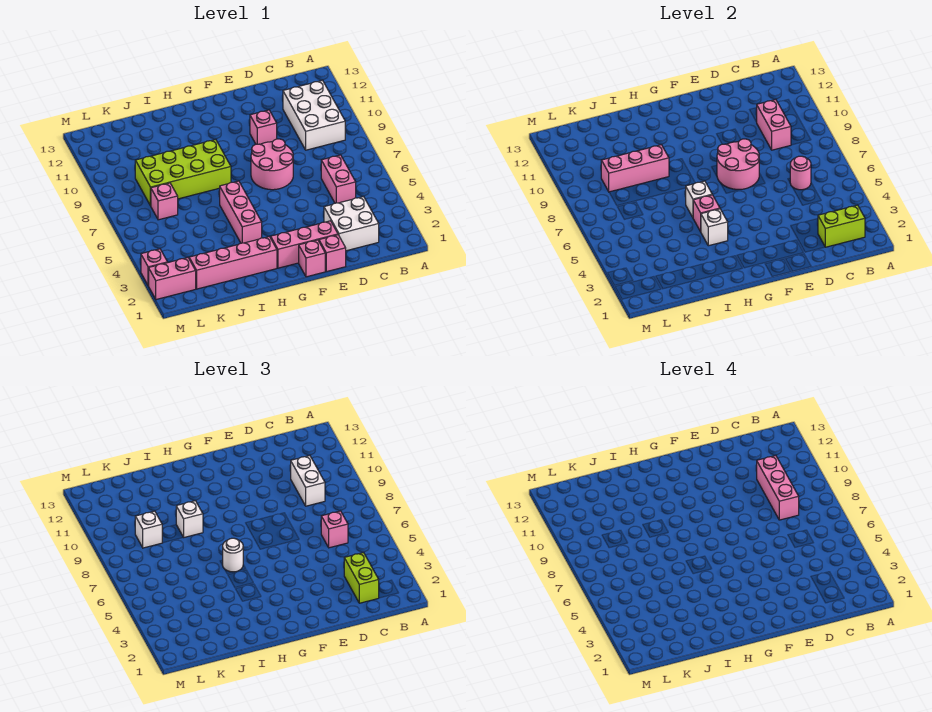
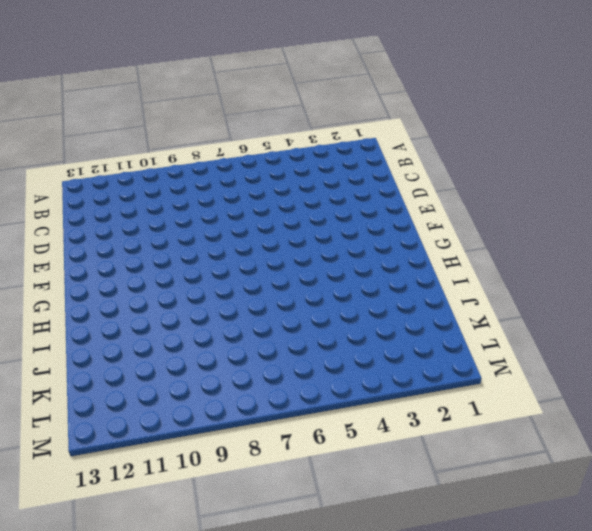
none -> white brick B9:C11 level 1
none -> white brick C2:D3 level 1
none -> pink brick C5:C6 level 1

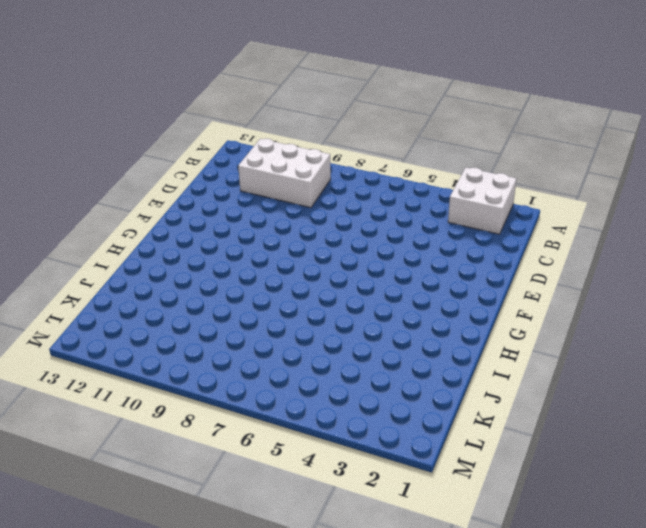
white brick A2:B3 level 1 -> white brick C2:D3 level 1
none -> pink brick C5:C6 level 1
none -> pink brick E1 level 1
none -> pink brick E2:G2 level 1

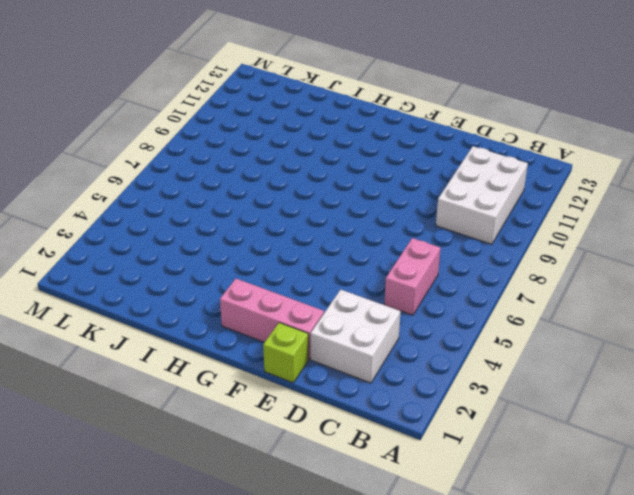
lime brick E1 level 1 -> pink brick E1 level 1
none -> pink round brick E7:F8 level 1
none -> pink brick E10 level 1
none -> pink brick F1 level 1

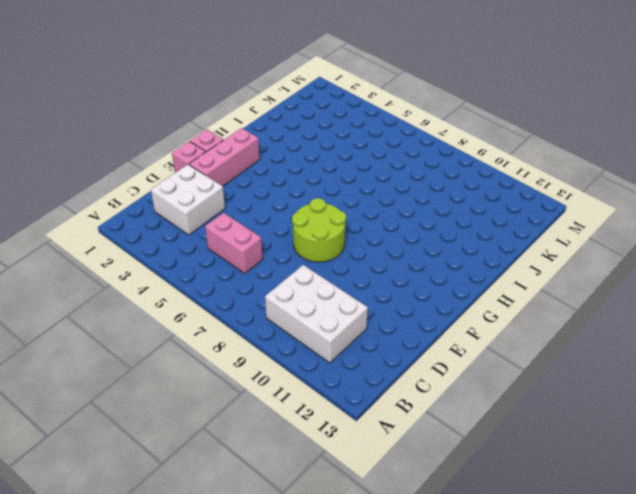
lime round brick E7:F8 level 1 -> pink round brick E7:F8 level 1
none -> pink brick E10 level 1
none -> pink brick H2:K2 level 1
none -> pink brick H4:H6 level 1

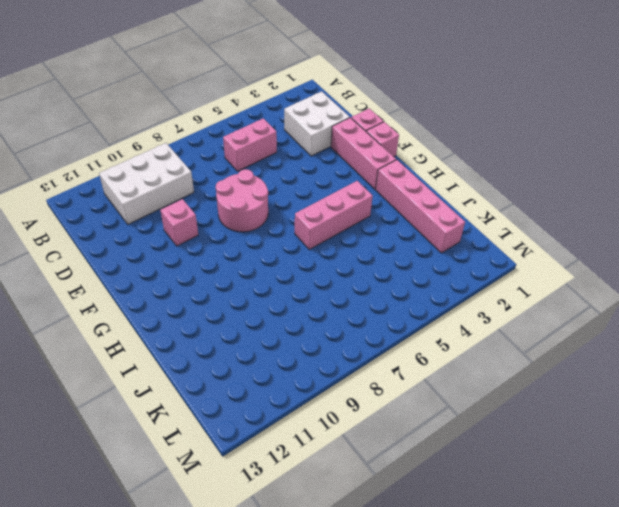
none -> lime brick H8:K9 level 1
none -> pink brick K7 level 1
none -> pink brick L2:M2 level 1

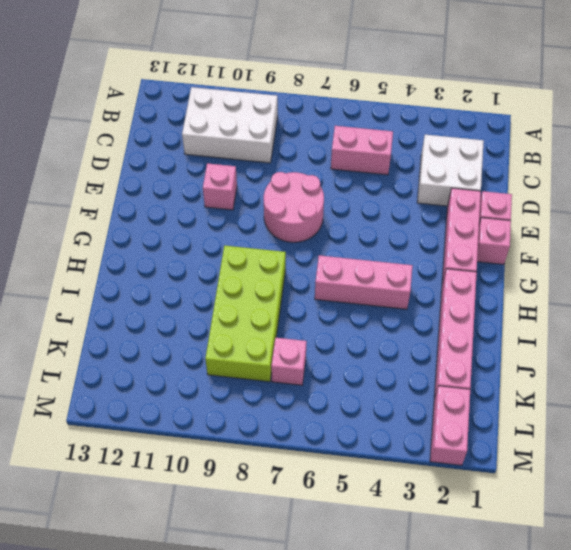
none -> pink brick M3 level 1
none -> lime brick B2:C2 level 2
none -> pink round brick C6 level 2

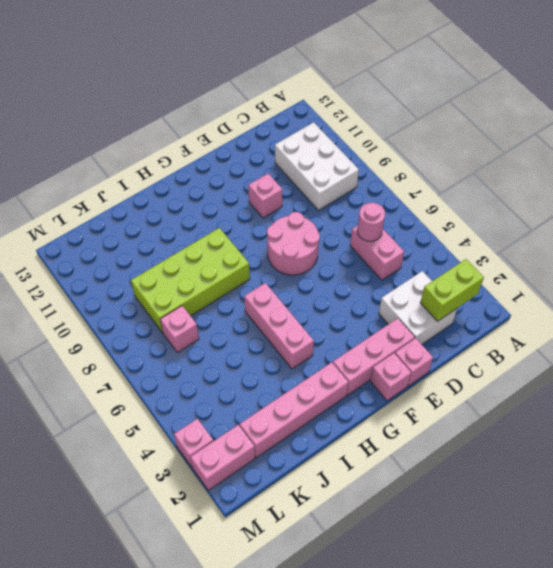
none -> pink brick C9:C10 level 2
none -> pink round brick E7:F8 level 2
none -> white brick H4 level 2

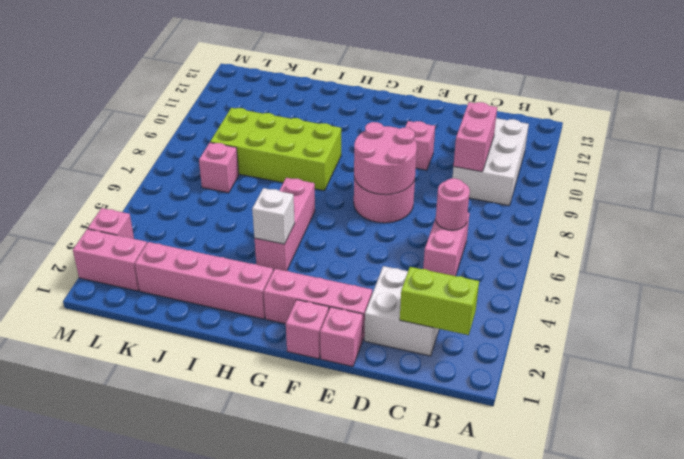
none -> pink brick H5 level 2
none -> white brick H6 level 2
none -> pink brick I9:K9 level 2

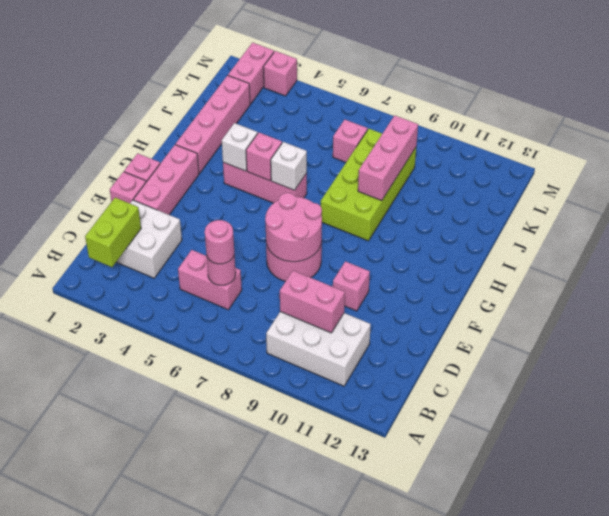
pink round brick C6 level 3 -> pink brick C6 level 3
none -> lime brick C2:C3 level 3
none -> white brick C9:C10 level 3
none -> white round brick H6 level 3

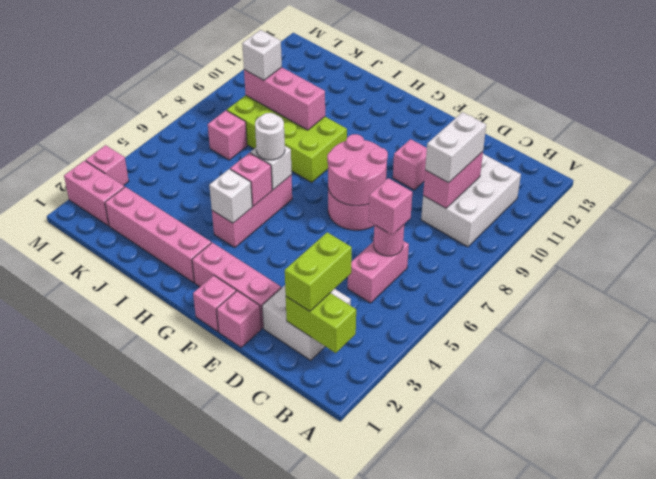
none -> white brick I9 level 3
none -> pink brick C8:C10 level 4

